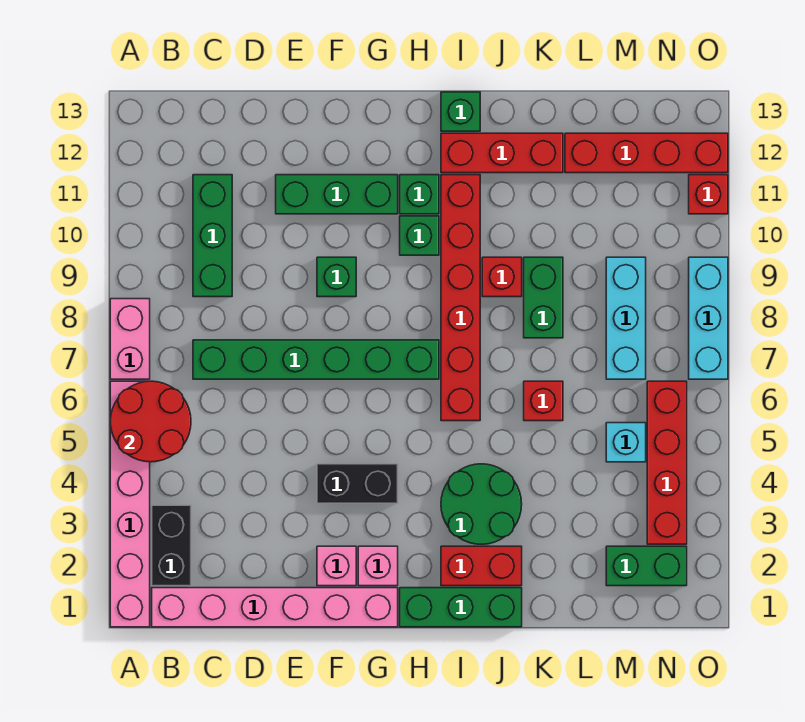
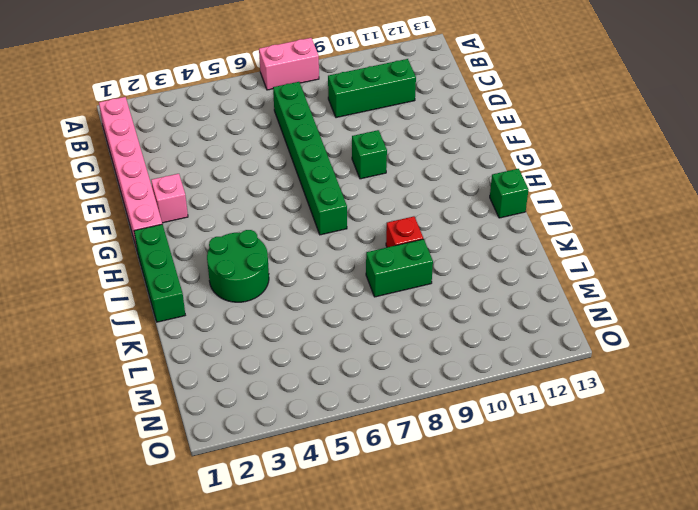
none -> pink brick A1:A6 level 1
none -> black brick B2:B3 level 1
none -> green brick E11:G11 level 1
none -> black brick F4:G4 level 1

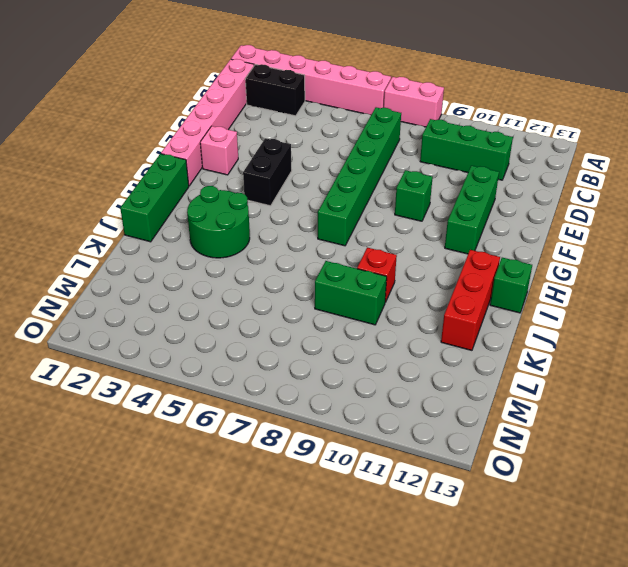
none -> pink brick G2 level 1
none -> green brick H10 level 1
none -> green brick H11 level 1
none -> red brick I2:J2 level 1

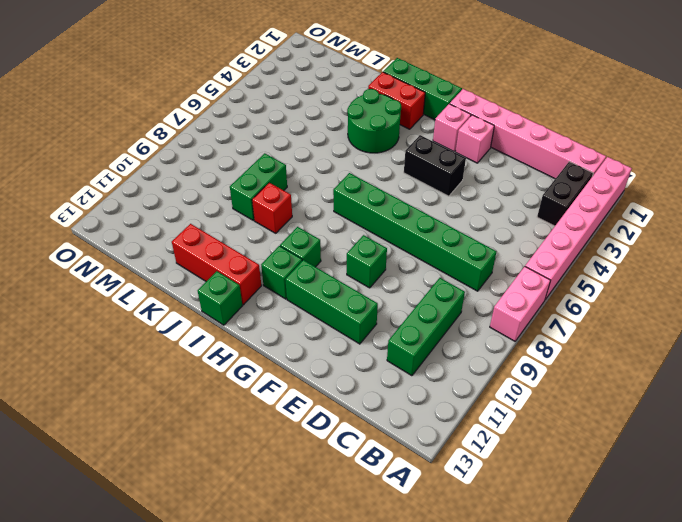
none -> red brick I6:I11 level 1
none -> red brick K6 level 1
none -> red brick L12:O12 level 1
none -> green brick M2:N2 level 1

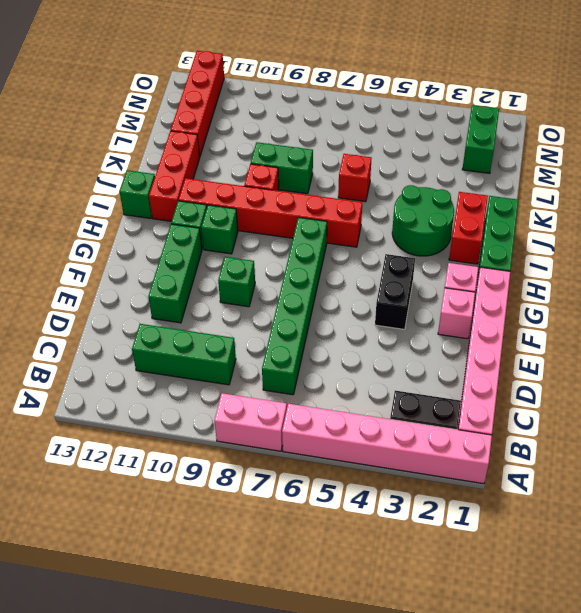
none -> cyan brick M5 level 1
none -> cyan brick M7:M9 level 1
none -> red brick N3:N6 level 1
none -> cyan brick O7:O9 level 1

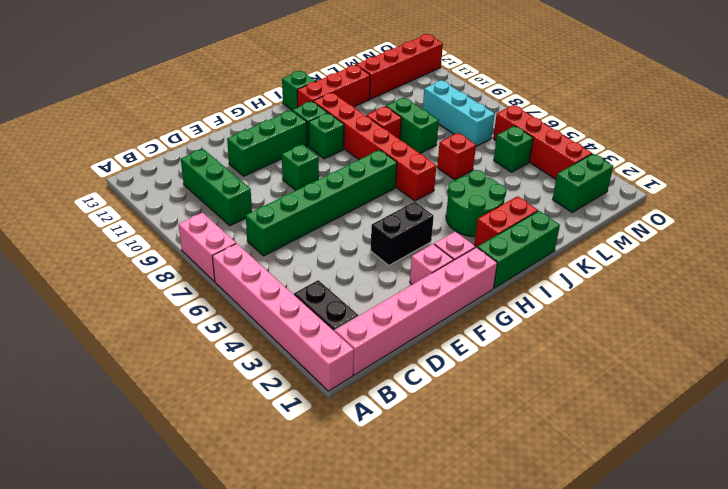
green brick M5 level 1 -> cyan brick M5 level 1
none -> cyan brick O7:O9 level 1
none -> red brick O11 level 1
none -> red round brick A5:B6 level 2

